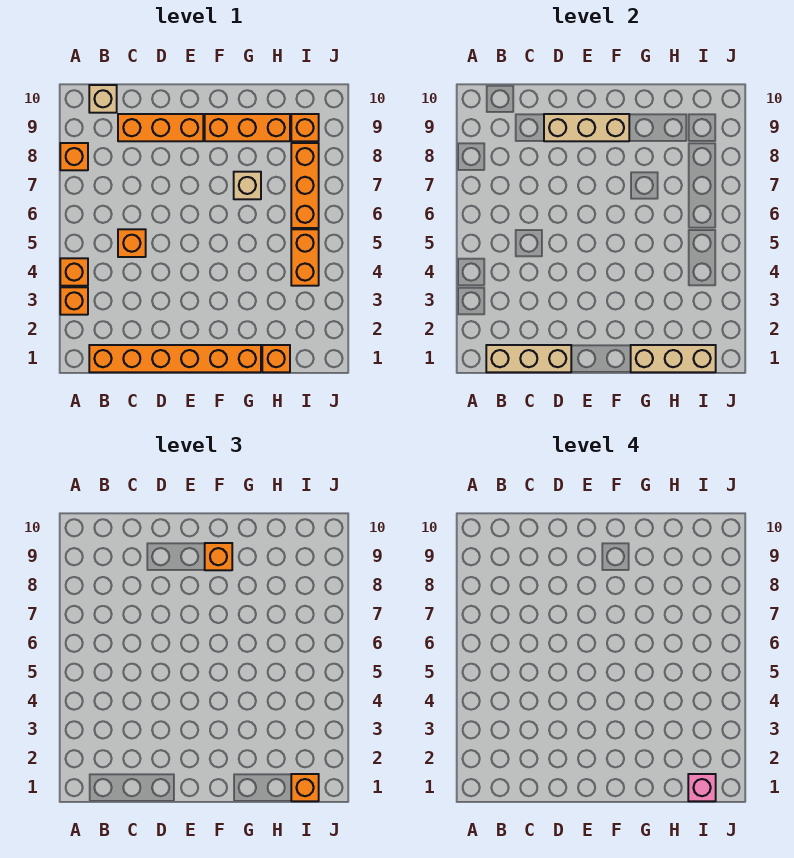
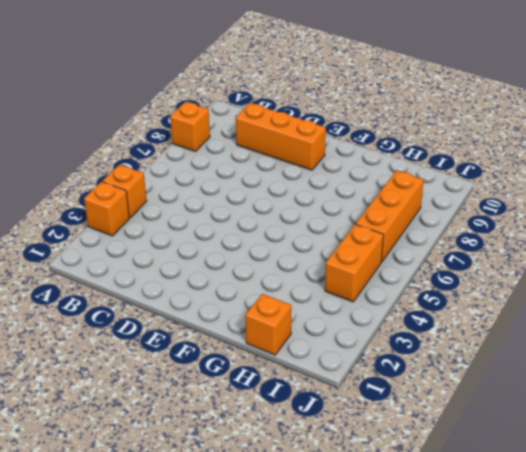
none -> orange brick B1:G1 level 1
none -> tan brick B10 level 1
none -> orange brick C5 level 1

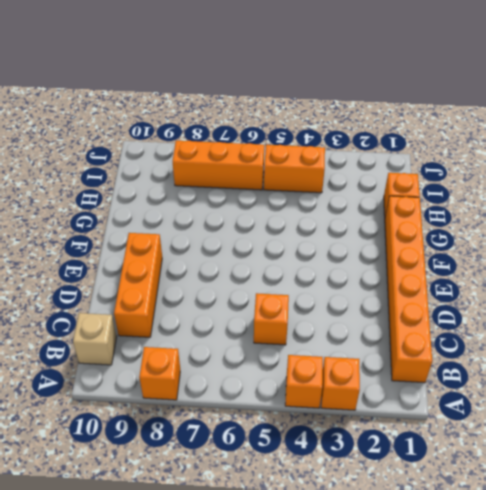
none -> orange brick F9:H9 level 1
none -> tan brick G7 level 1
none -> orange brick I9 level 1

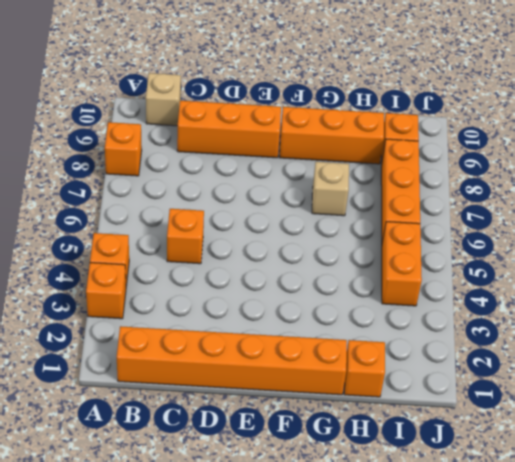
none -> tan brick B1:D1 level 2
none -> tan brick D9:F9 level 2
none -> tan brick G1:I1 level 2

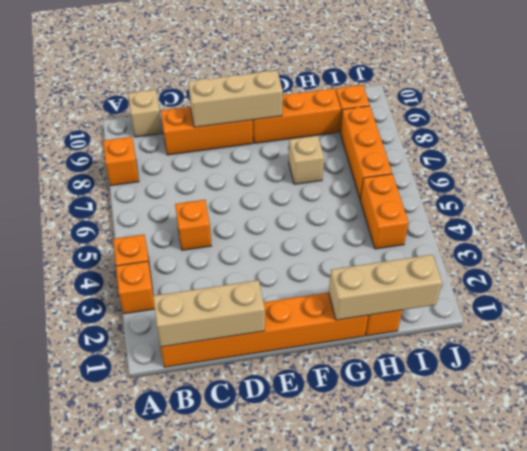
none -> orange brick F9 level 3
none -> orange brick I1 level 3
none -> pink brick I1 level 4

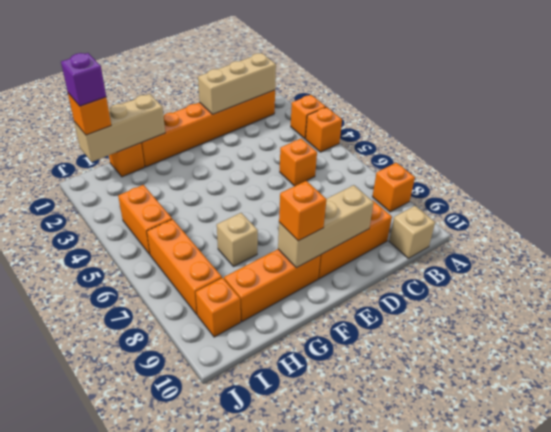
purple brick I1 level 4 -> pink brick I1 level 4

